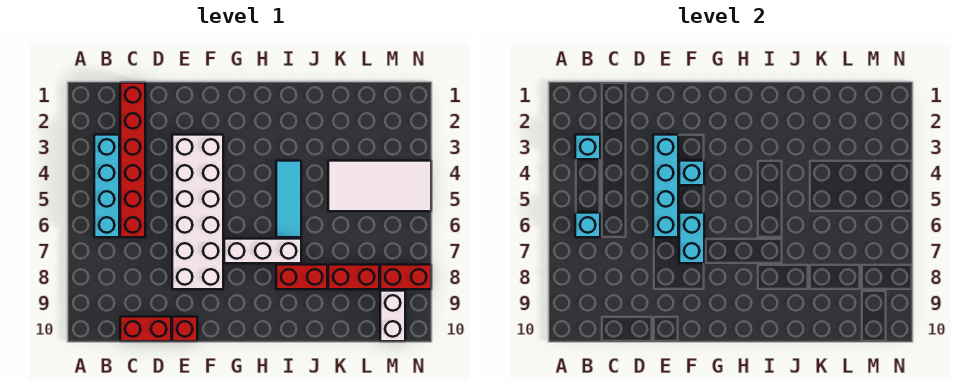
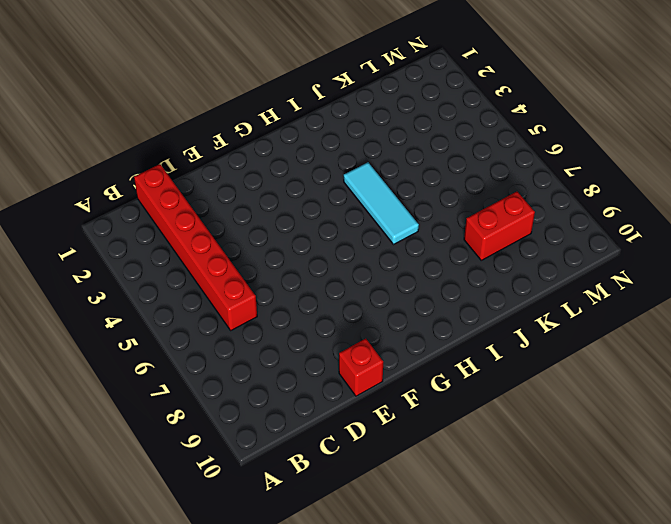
none -> cyan brick B3:B6 level 1
none -> red brick C10:D10 level 1
none -> white brick E3:F8 level 1

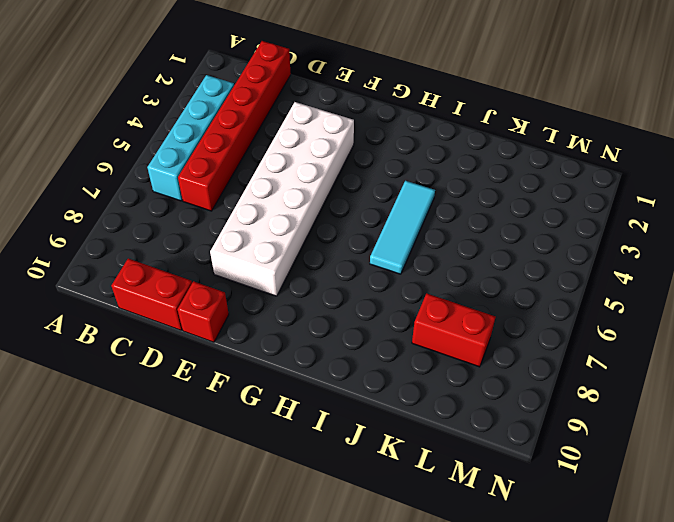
none -> white brick G7:I7 level 1
none -> red brick I8:J8 level 1
none -> white tile K4:N5 level 1

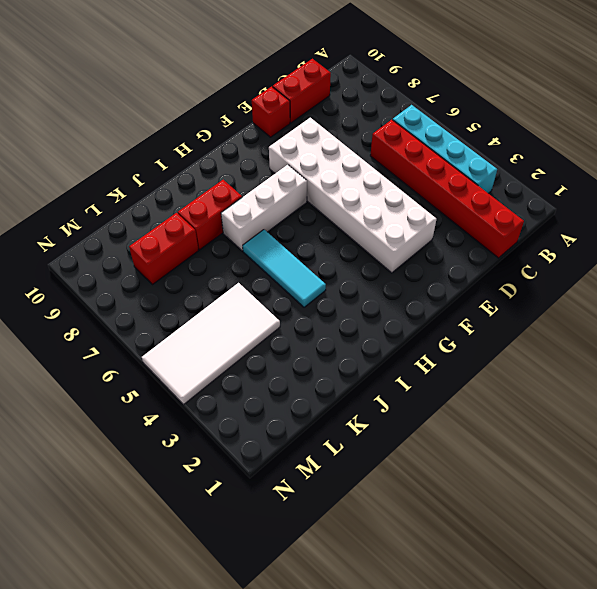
none -> red brick M8:N8 level 1
none -> white brick M9:M10 level 1
none -> cyan brick B3 level 2

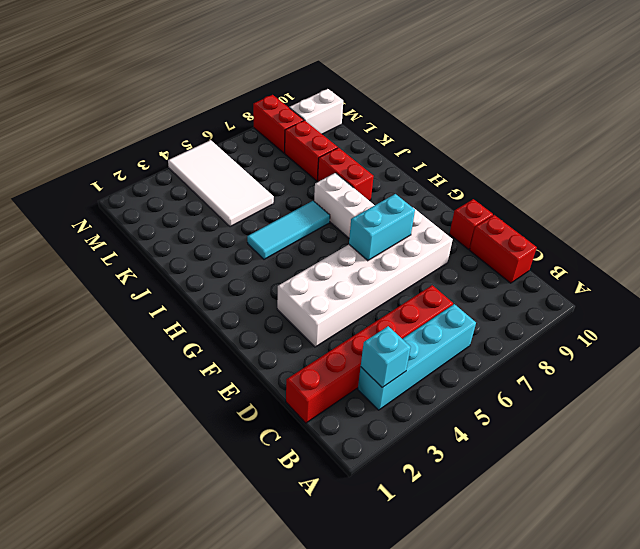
none -> cyan brick B6 level 2
none -> cyan brick E3:E6 level 2
none -> cyan brick F4 level 2

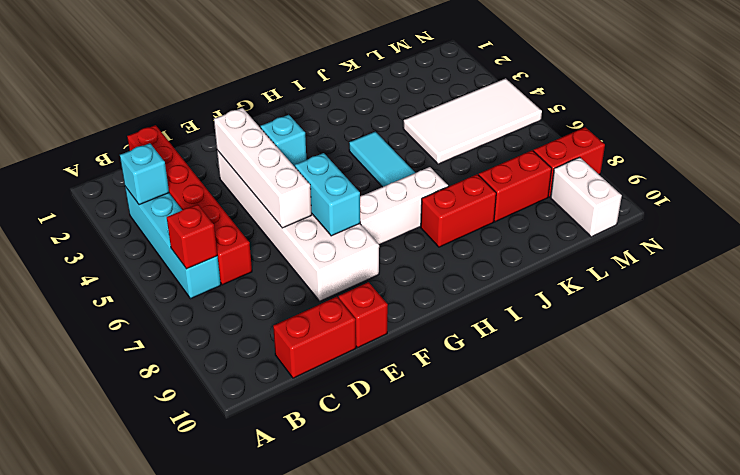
red brick B6 level 2 -> cyan brick B6 level 2
white brick E3:E6 level 2 -> cyan brick E3:E6 level 2

